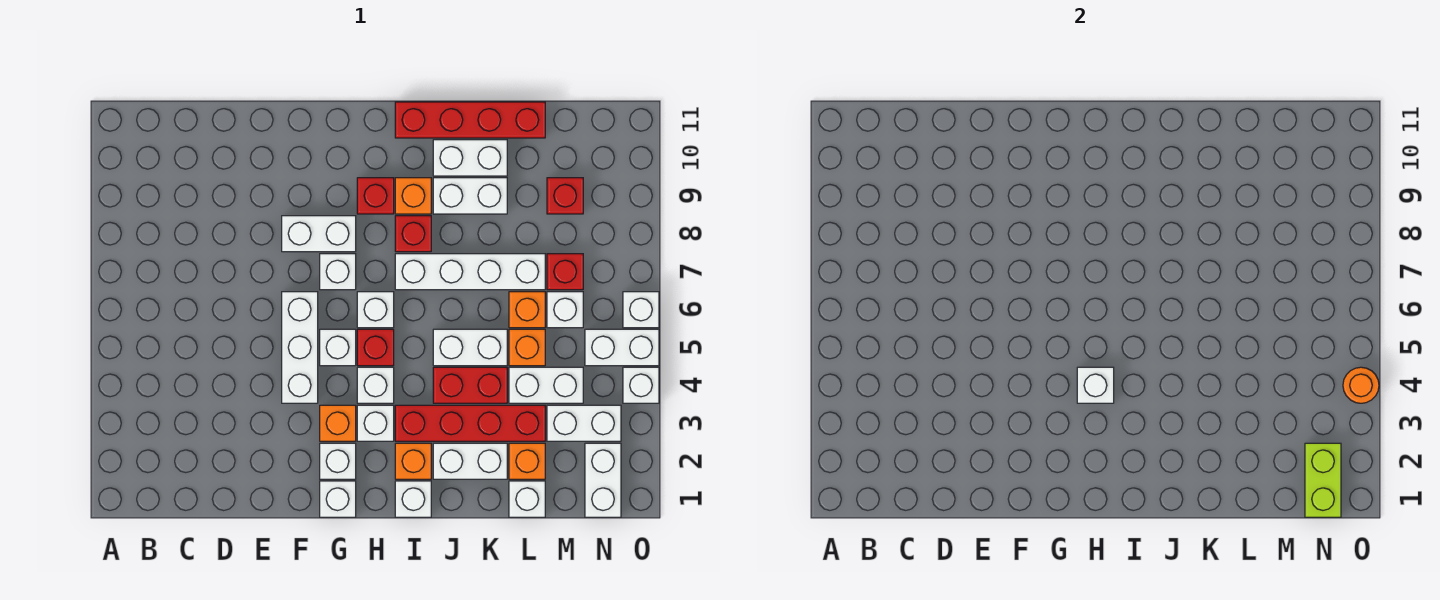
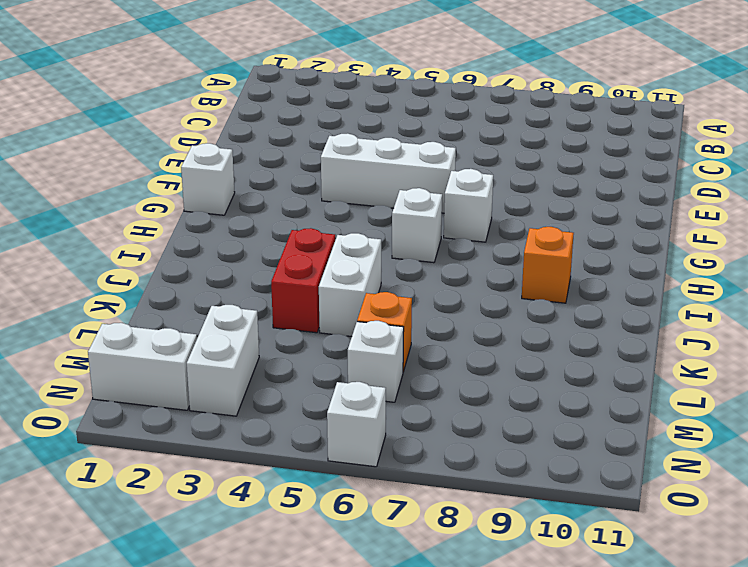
none -> white brick F8:G8 level 1
none -> white brick G2 level 1
none -> orange brick G3 level 1
none -> white brick G5 level 1

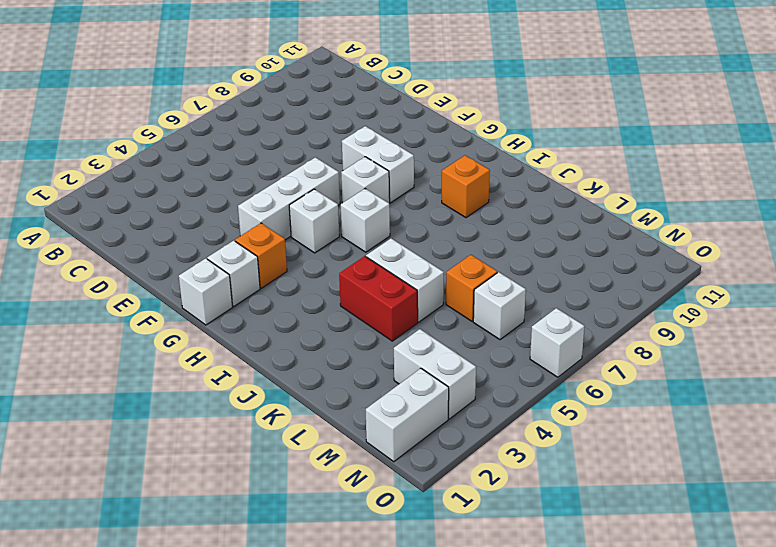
none -> white brick H3 level 1
none -> white brick H4 level 1
none -> red brick H5 level 1
none -> red brick H9 level 1

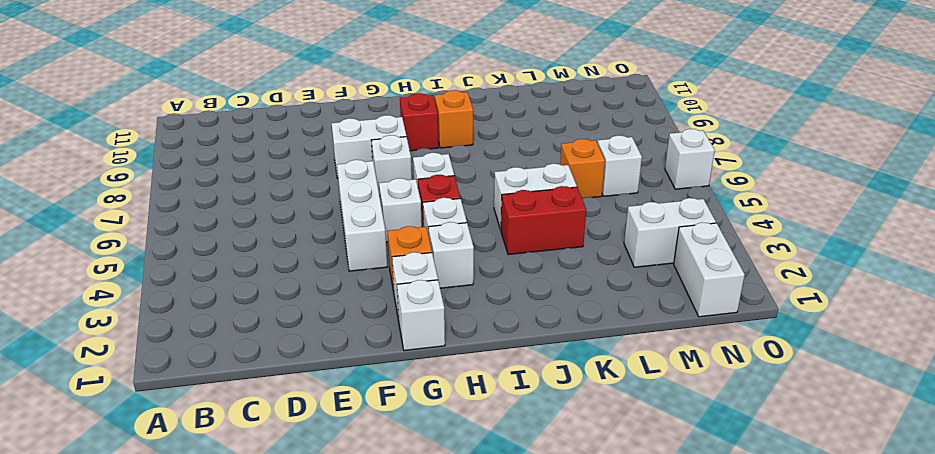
none -> white brick I1 level 1
none -> orange brick I2 level 1
none -> red brick I3:L3 level 1
none -> white brick I7:L7 level 1

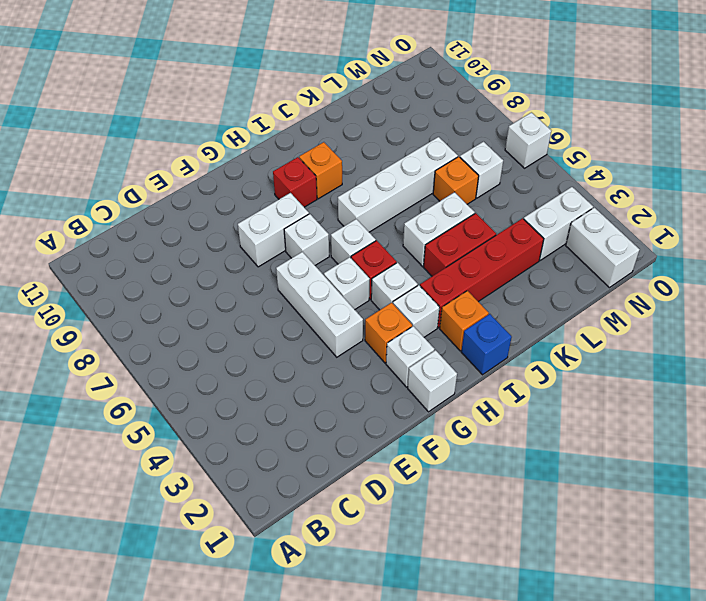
blue brick I1 level 1 -> white brick I1 level 1
none -> red brick I8 level 1
none -> red brick I11:L11 level 1
none -> white brick J2:K2 level 1
none -> white brick J9:K9 level 1

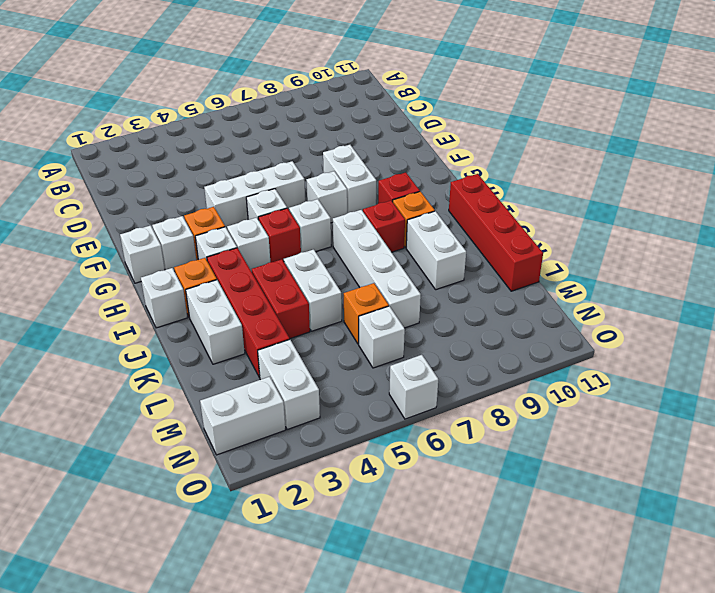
none -> white brick J10:K10 level 1
none -> white brick L1 level 1
none -> orange brick L2 level 1
none -> white brick L4:M4 level 1

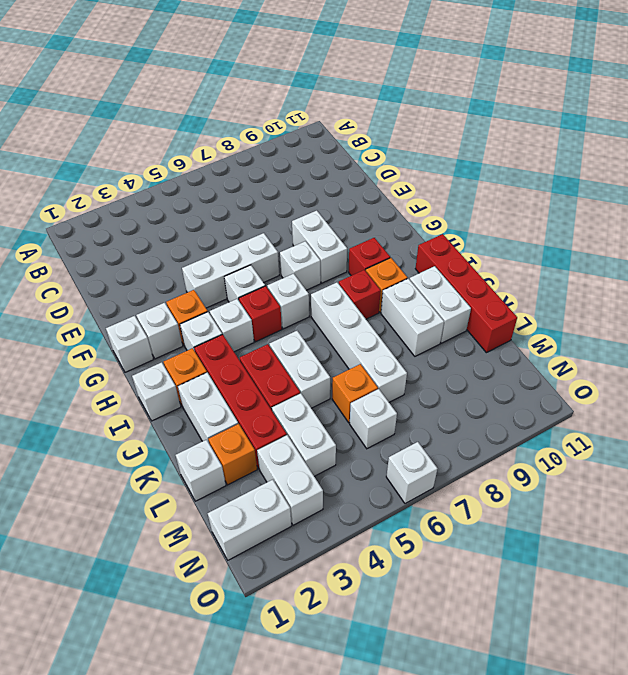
none -> orange brick L5 level 1
none -> red brick M7 level 1
none -> red brick M9 level 1
none -> white brick N5:O5 level 1

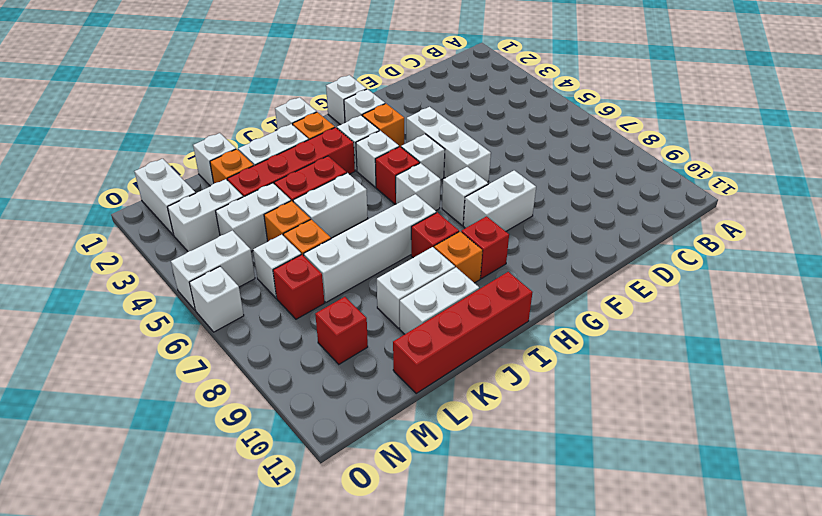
none -> white brick O4 level 1
none -> white brick H4 level 2
none -> lime brick N1:N2 level 2
none -> orange round brick O4 level 2

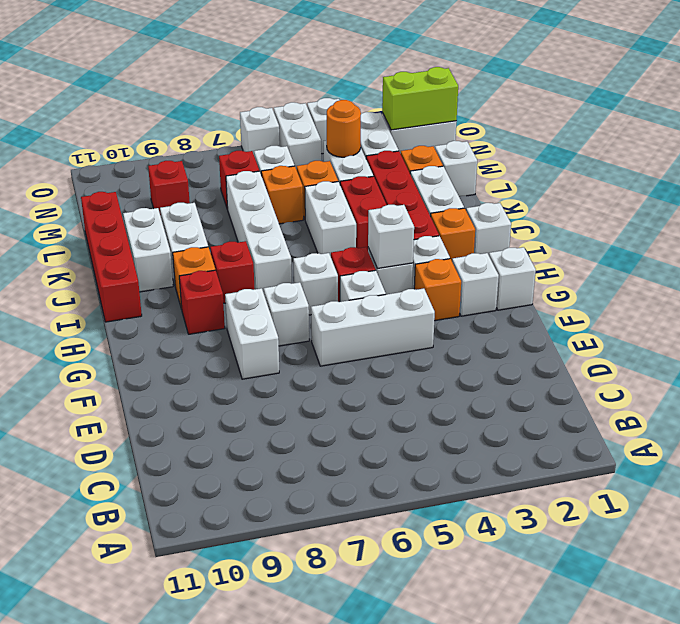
orange round brick M4 level 2 -> orange round brick O4 level 2

